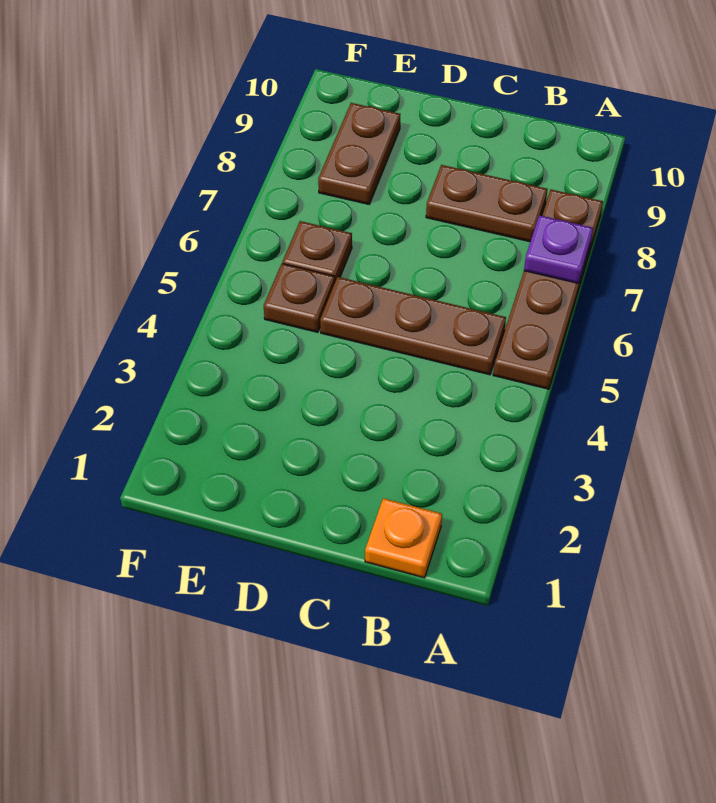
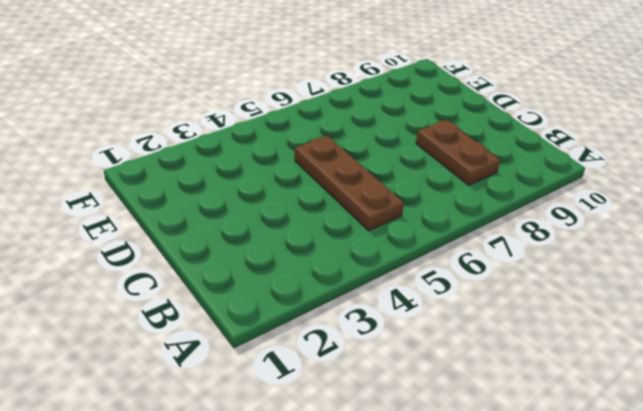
none -> brown plate A5:A8 level 1
none -> orange plate B1 level 1

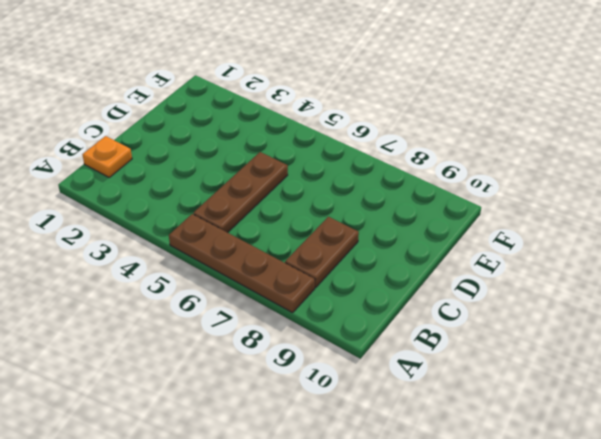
none -> brown plate E5 level 1
none -> brown plate E6 level 1

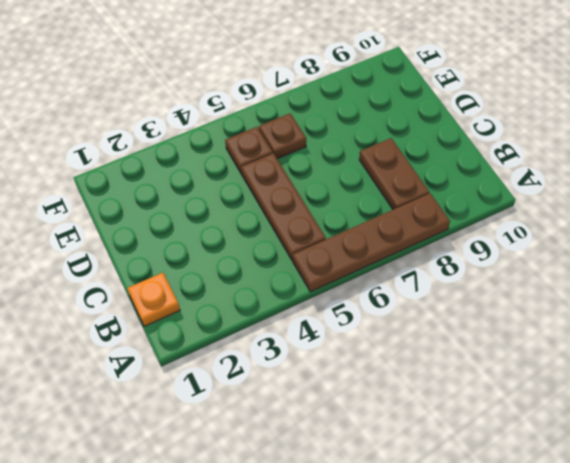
none -> brown plate E8:E9 level 1
none -> purple plate A7 level 2

